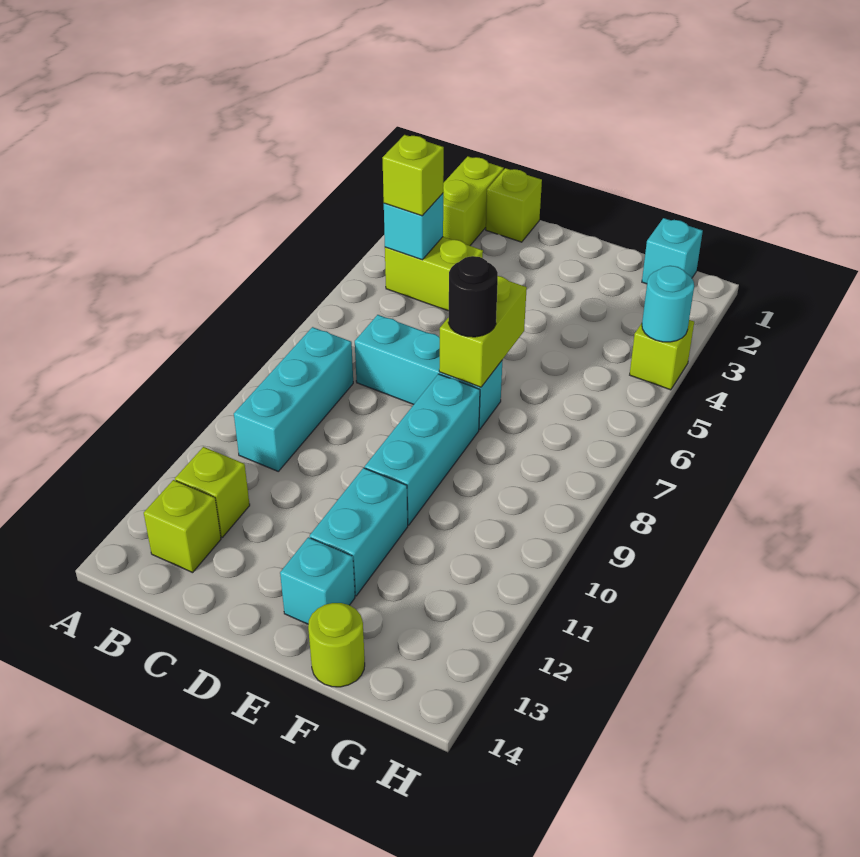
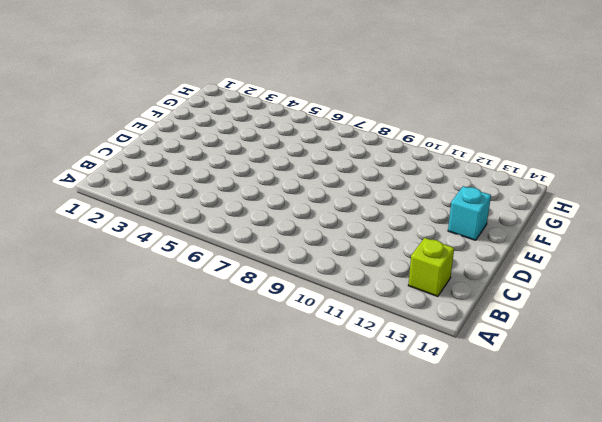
none -> lime brick B1:B2 level 1
none -> lime brick B4:C4 level 1
none -> cyan brick B8:B10 level 1

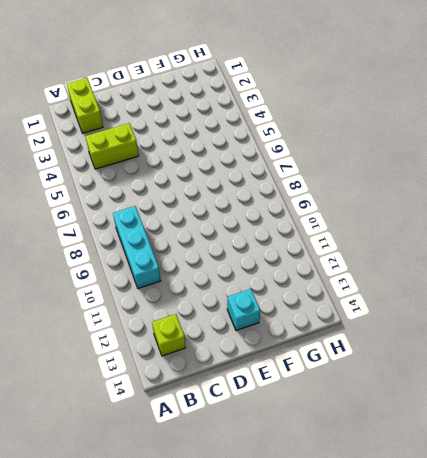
none -> lime brick B12 level 1
none -> lime brick C1 level 1
none -> cyan brick C7:E7 level 1

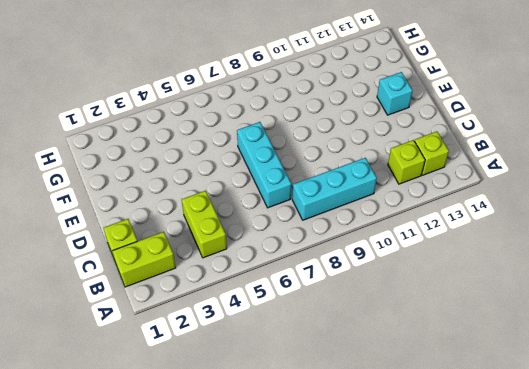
none -> cyan brick E8:E10 level 1
none -> cyan brick E11:E12 level 1
none -> lime round brick F14 level 1

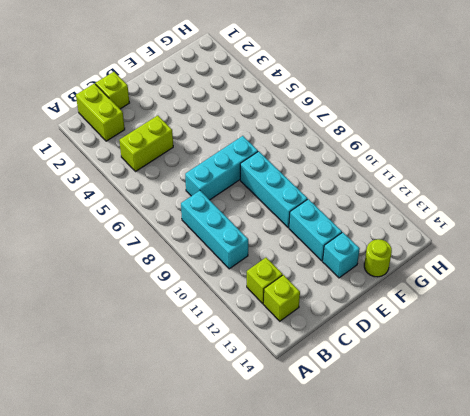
none -> cyan brick G1 level 1
none -> lime brick H4 level 1
none -> cyan brick B4 level 2

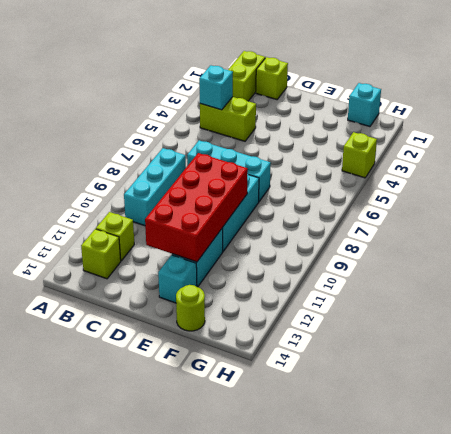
red brick D9:E12 level 2 -> none
none -> lime brick E6:E7 level 2
none -> cyan round brick H4 level 2
none -> lime brick B4 level 3

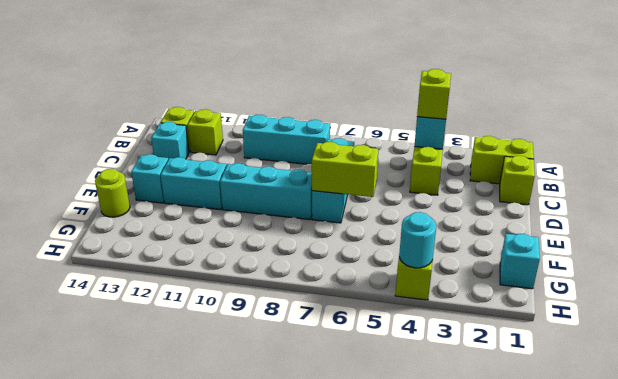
cyan brick C13 level 1 -> none
none -> black round brick E7 level 3

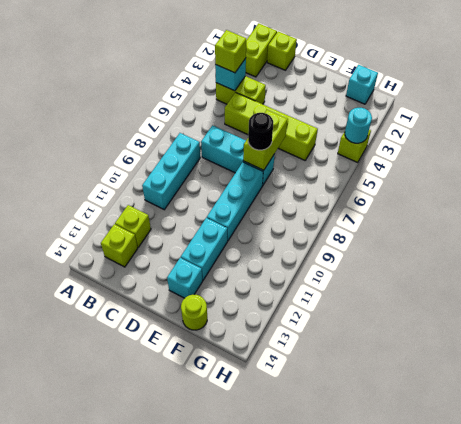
lime brick C5:F5 level 1 -> none

